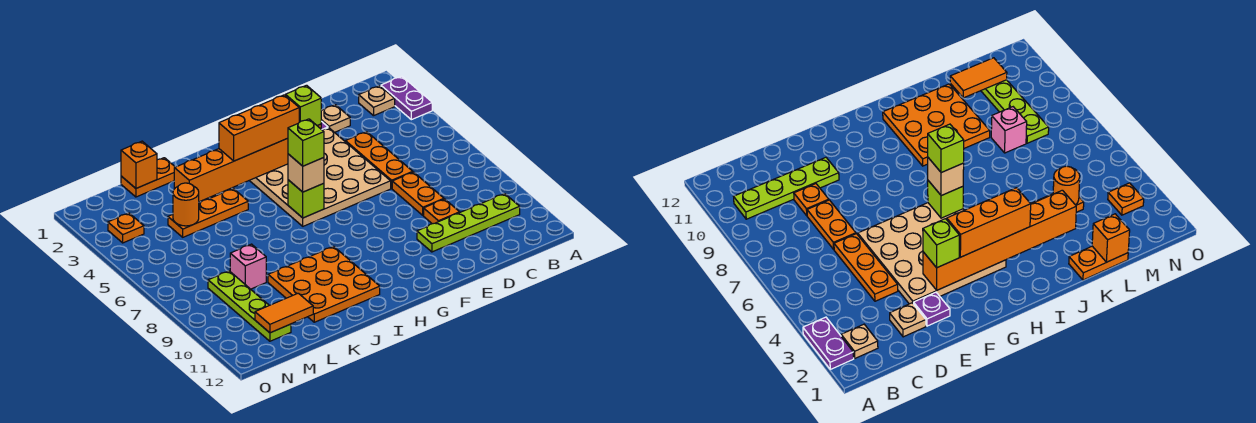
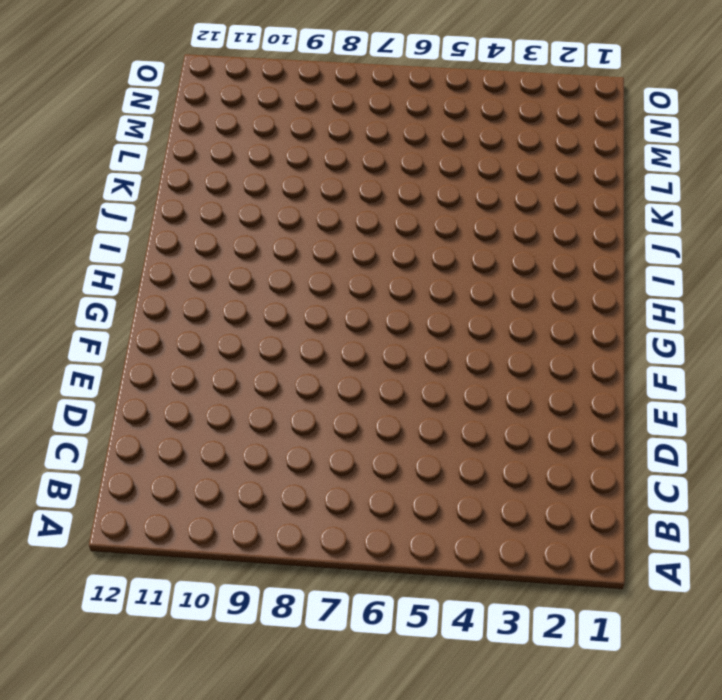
none -> purple plate A2:A3 level 1
none -> tan plate B2 level 1
none -> lime plate B10:E10 level 1

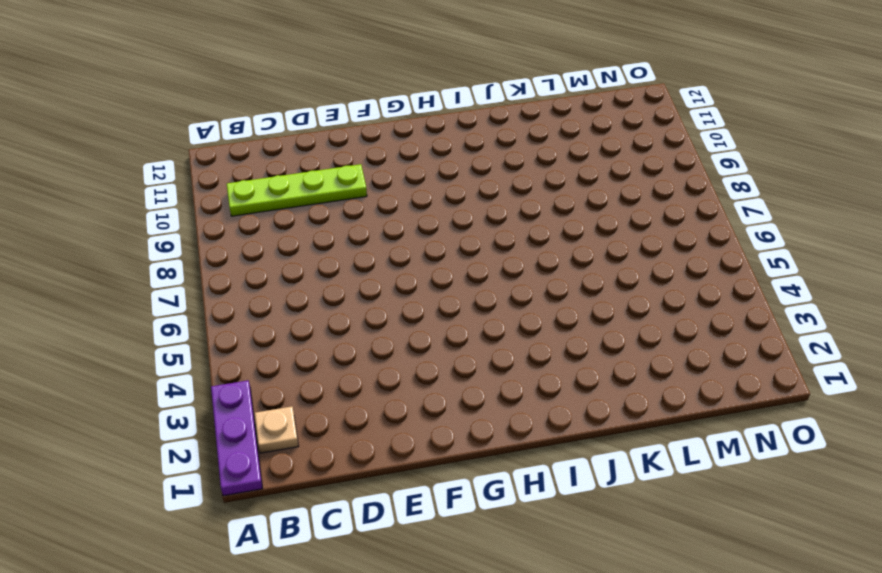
purple plate A1:A3 level 1 -> purple plate A2:A3 level 1
none -> tan plate D2 level 1
none -> orange plate D4:D6 level 1
none -> orange plate D7:D8 level 1

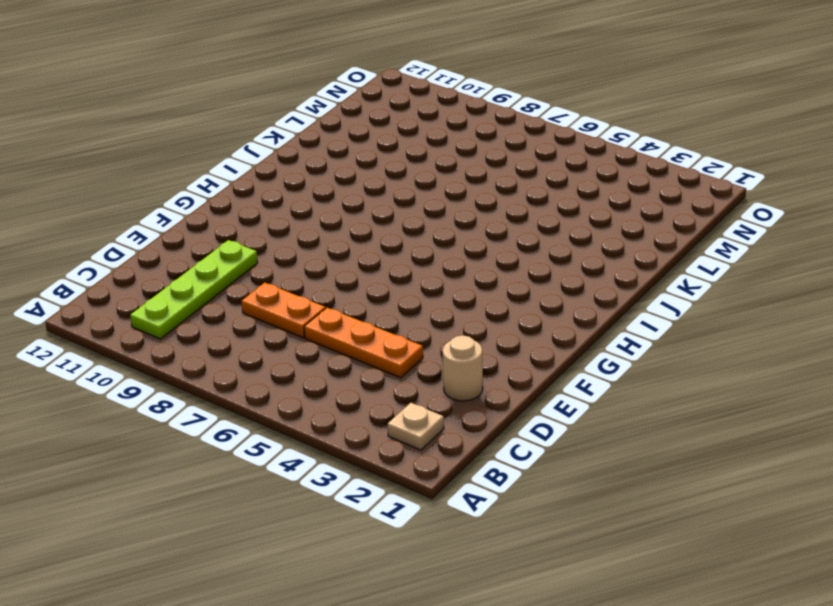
tan round brick D2 level 1 -> tan plate D2 level 1
none -> purple plate A2:A3 level 1
none -> orange plate D9 level 1
none -> purple plate E2 level 1

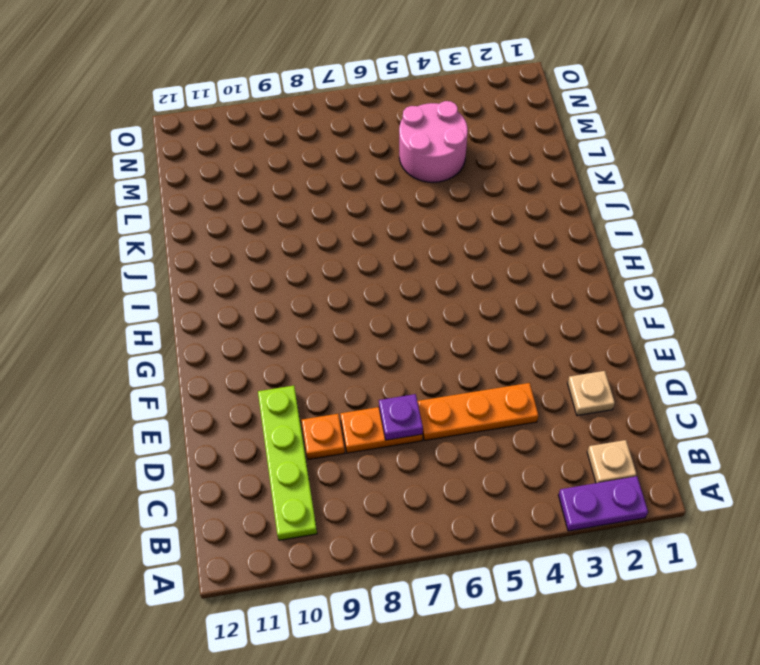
purple plate D7 level 2 -> purple plate E2 level 1
pink round brick L4:M5 level 1 -> orange plate J4:L4 level 1
none -> tan plate E3:H6 level 1
none -> orange plate I9:K11 level 1
none -> orange plate K1:L1 level 1

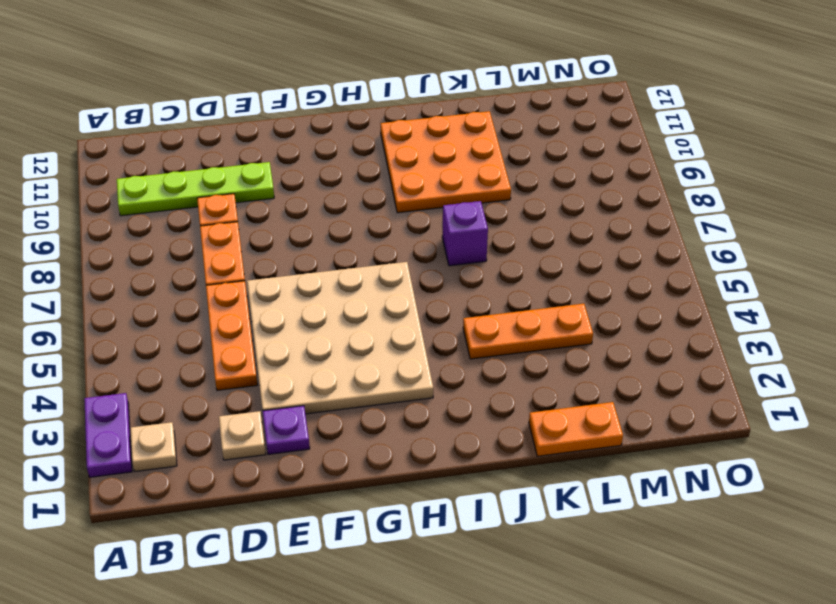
purple brick J7 level 1 -> none
none -> pink brick L8 level 1
none -> lime plate M8:M11 level 1
none -> orange plate N3 level 1

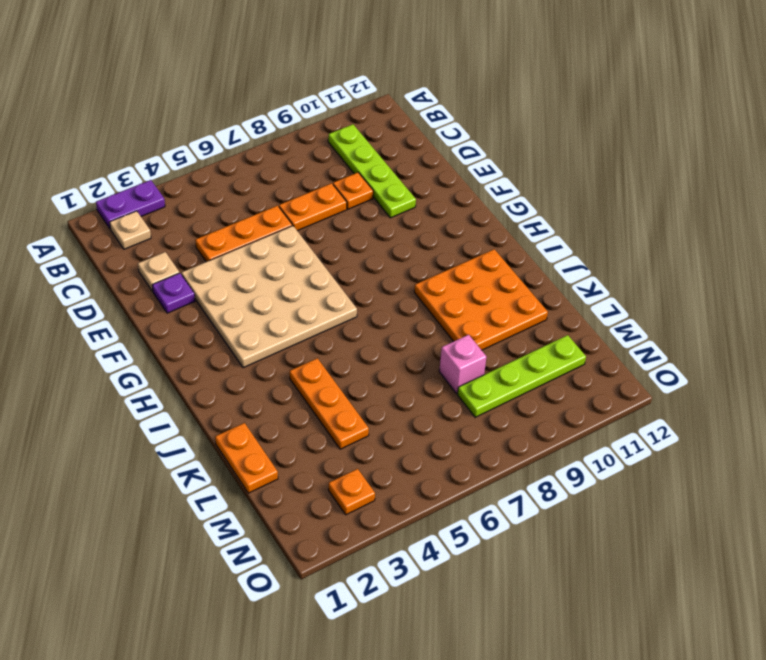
none -> orange brick F3:K3 level 2
none -> lime brick H6 level 2
none -> orange brick L1 level 2

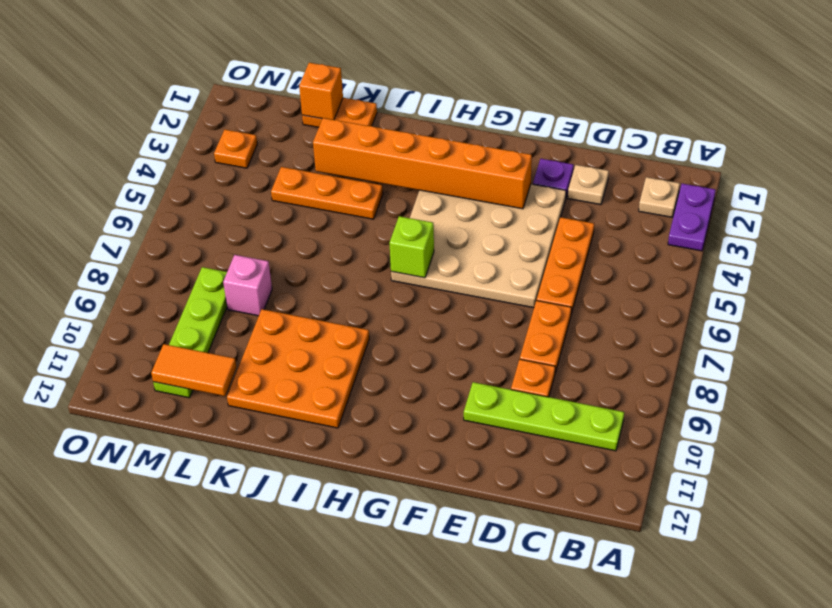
none -> orange round brick L4 level 2
none -> lime brick F3 level 3
none -> orange brick G3:I3 level 3

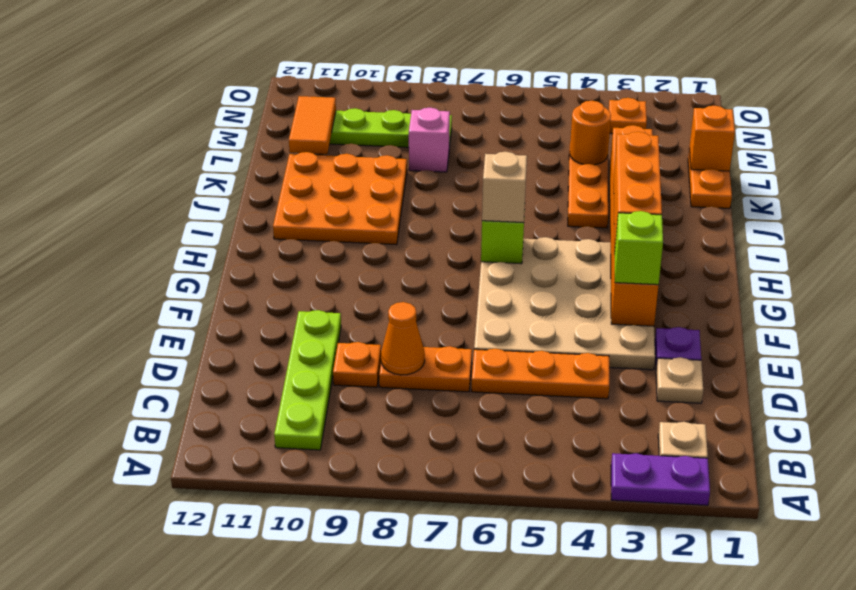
orange cone D8 level 2 -> none
none -> lime brick H6 level 4

